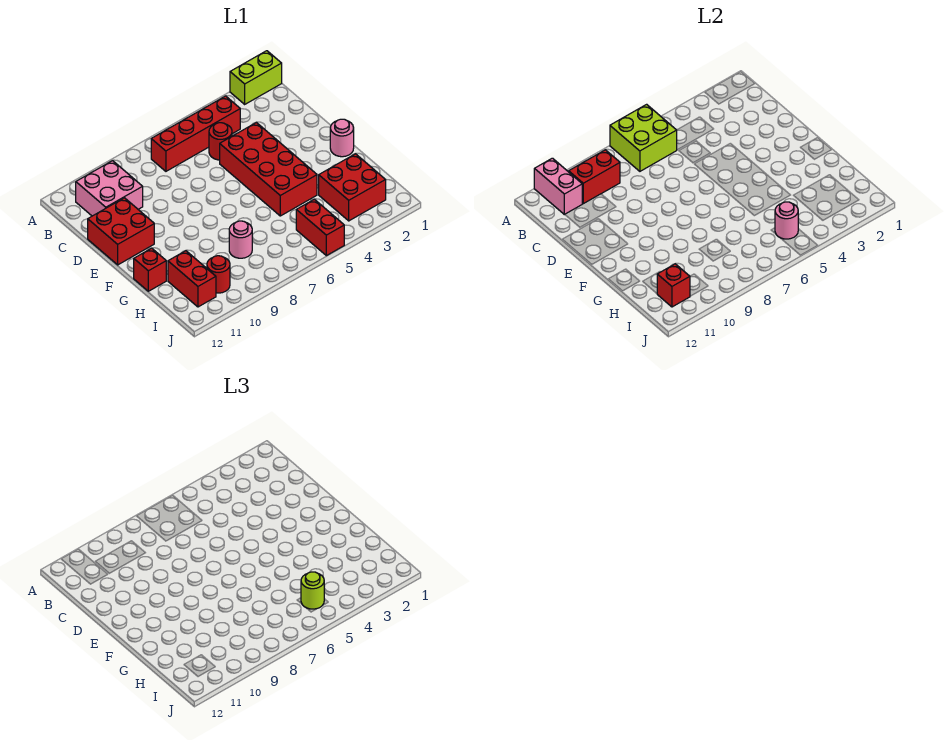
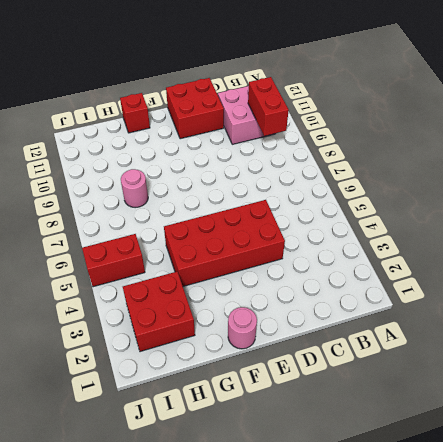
none -> lime brick A1:A2 level 1
none -> red brick B4:B7 level 1
none -> red round brick C5 level 1

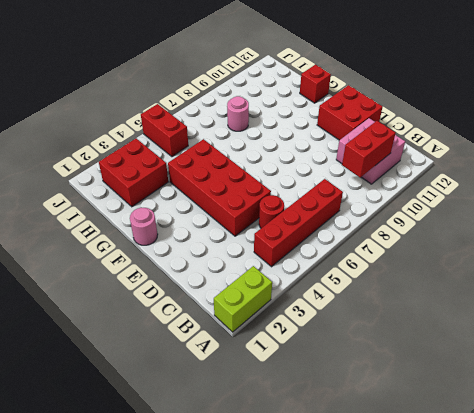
none -> red brick H11:I11 level 1
none -> red round brick I10 level 1
none -> lime brick A6:B7 level 2

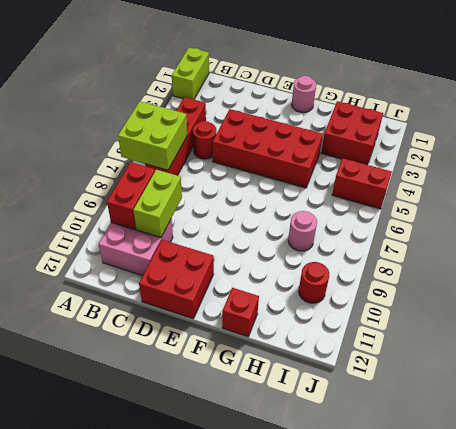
lime brick C9:C10 level 2 -> none
none -> red brick H11:I11 level 1
none -> pink brick A11:B11 level 2
none -> pink round brick I5 level 2

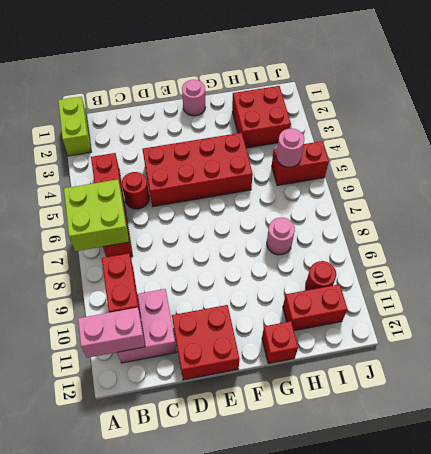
none -> red brick I11 level 2
none -> lime round brick I5 level 3

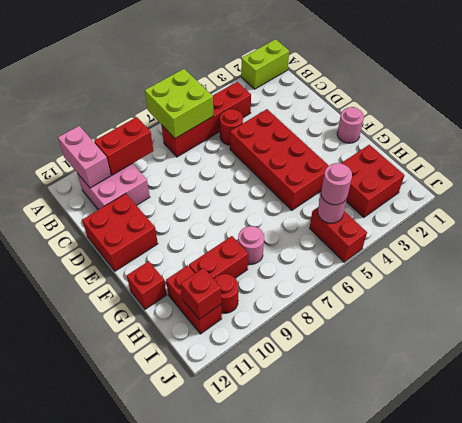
red brick H9:H10 level 1 -> none
pink round brick I5 level 3 -> lime round brick I5 level 3

